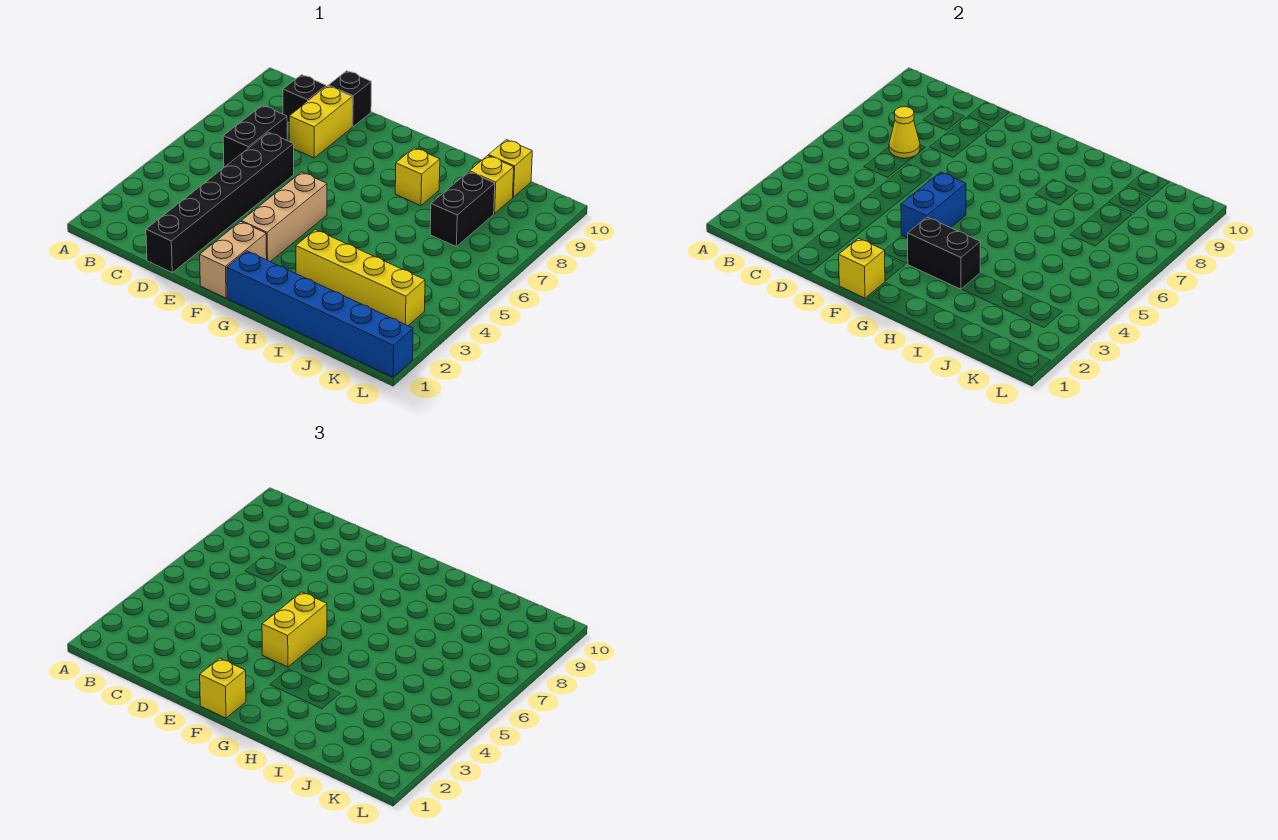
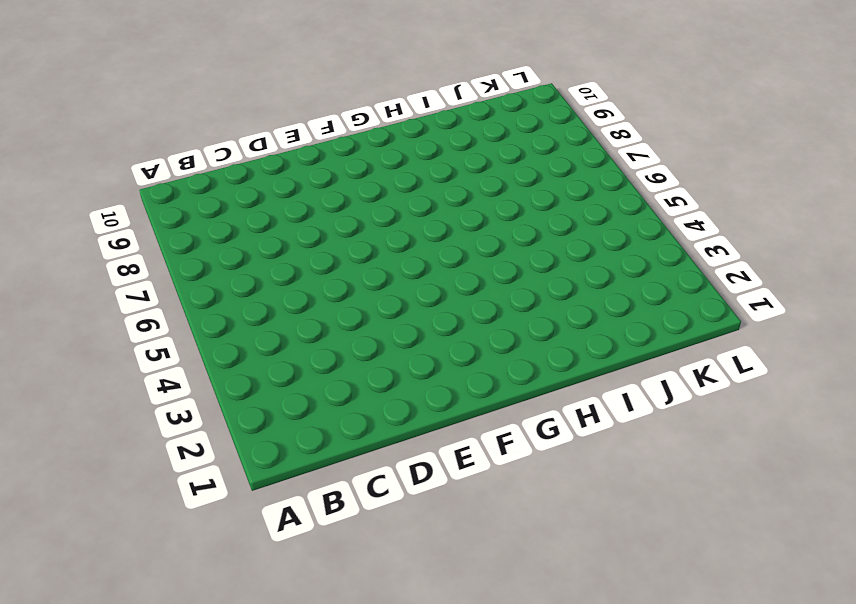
none -> black brick C6:C7 level 1
none -> black brick C9 level 1
none -> black brick D1:D6 level 1

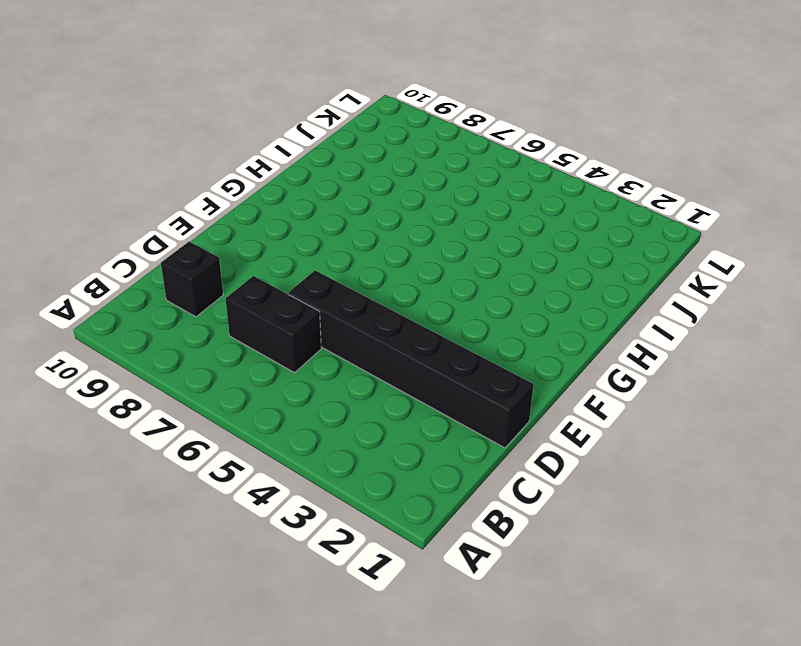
none -> yellow brick D8:D9 level 1
none -> black brick D10 level 1
none -> tan brick F1:F2 level 1

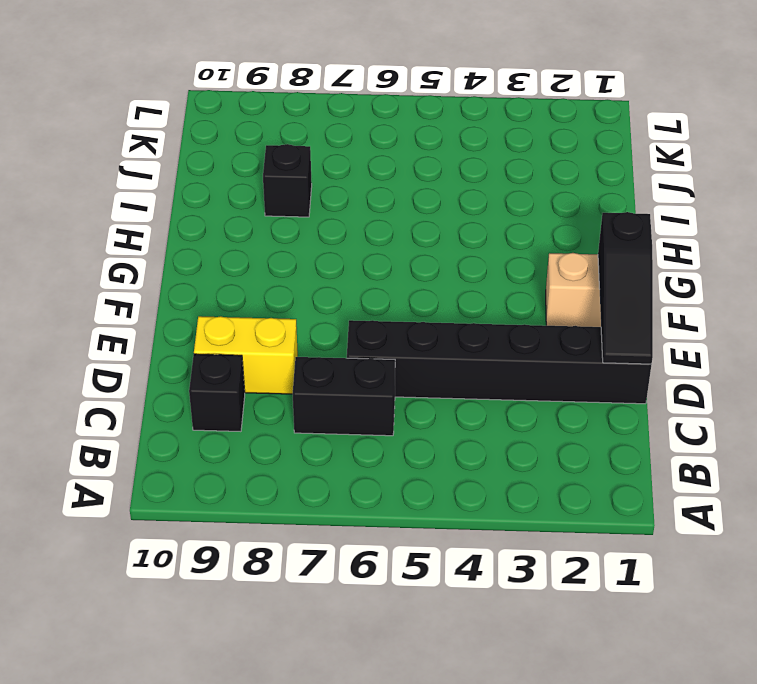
black slope D1:F1 level 2 top F -> yellow brick F1 level 2
black brick I8 level 1 -> black brick D10 level 1
none -> tan brick F3:F5 level 1
none -> blue brick G1:L1 level 1
none -> yellow brick H3:K3 level 1

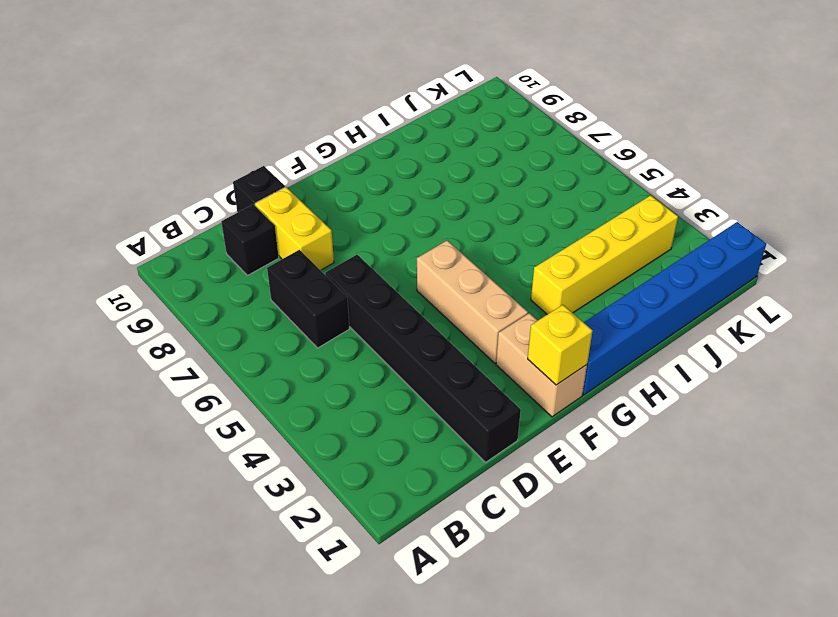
none -> yellow brick H8 level 1
none -> black brick J7:J8 level 1
none -> yellow brick J9 level 1

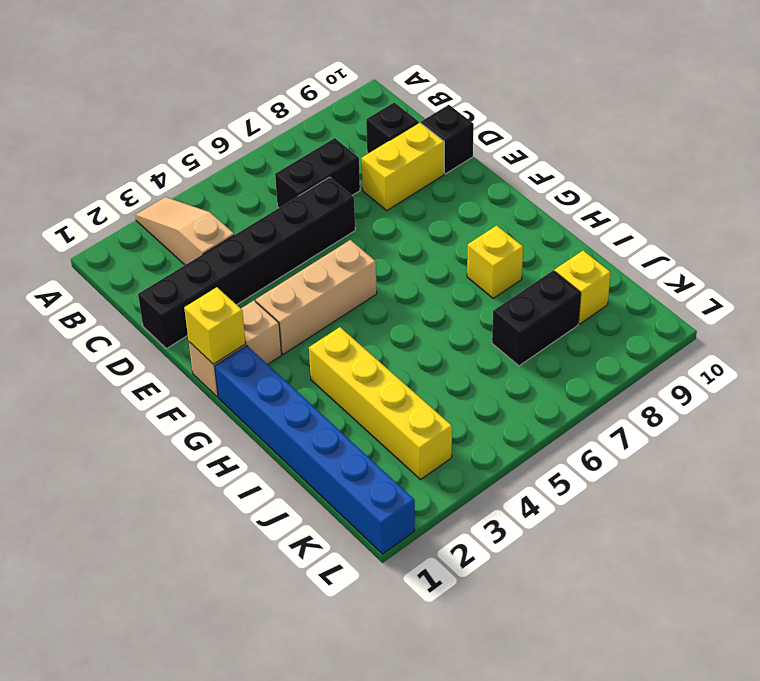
tan slope A3:C3 level 1 top C -> none
none -> yellow brick J10 level 1
none -> yellow cone C7 level 2
none -> blue brick F4:F5 level 2

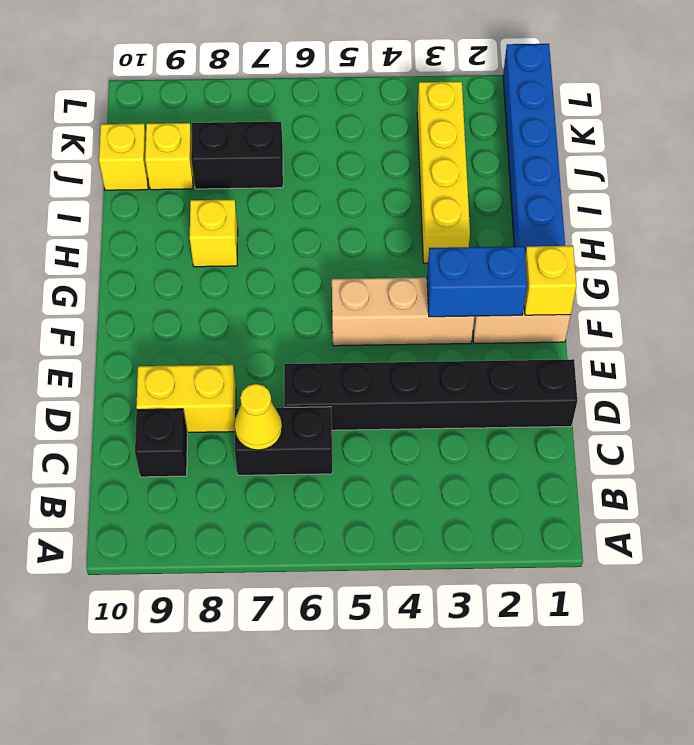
blue brick F2:F3 level 2 -> blue brick F4:F5 level 2
none -> black brick D10 level 1
none -> black brick G3:H3 level 2
none -> yellow brick F1 level 3

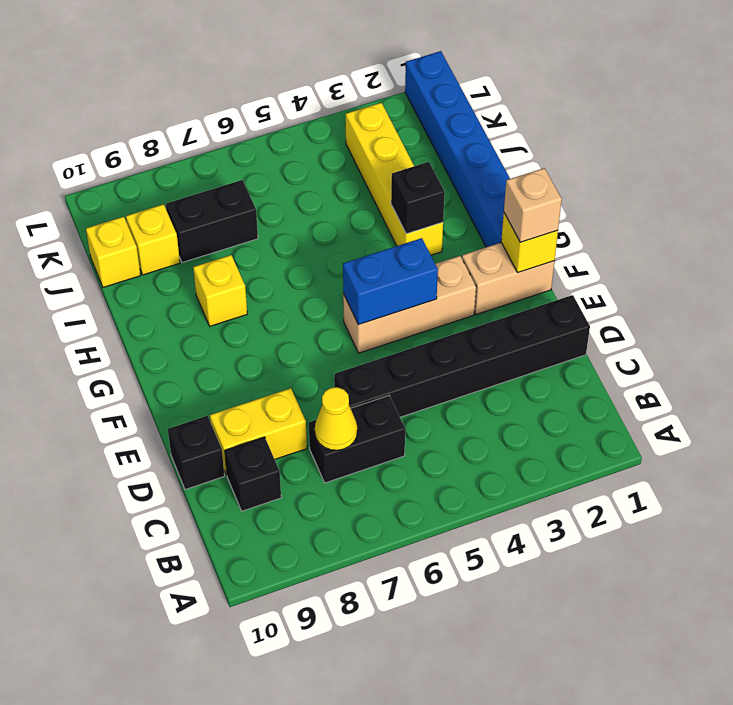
tan brick F1 level 3 -> yellow brick F1 level 3
black brick H3 level 2 -> black brick G3:H3 level 2
none -> yellow brick F4:F5 level 3

